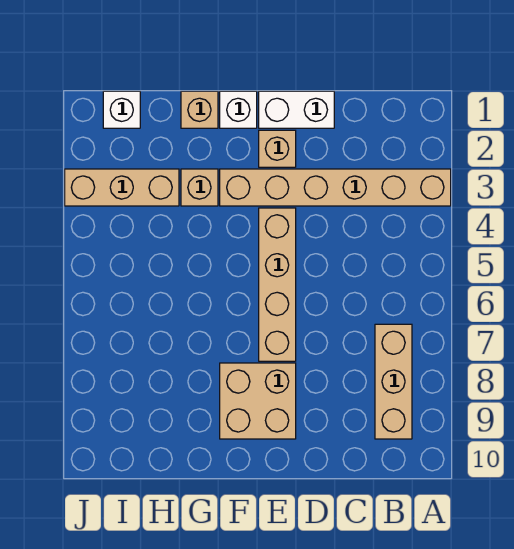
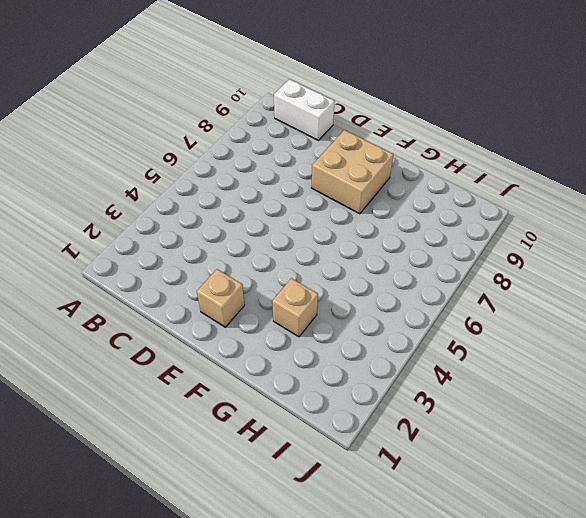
white brick B10:C10 level 1 -> white brick D1:E1 level 1
none -> tan brick A3:F3 level 1
none -> tan brick B7:B9 level 1

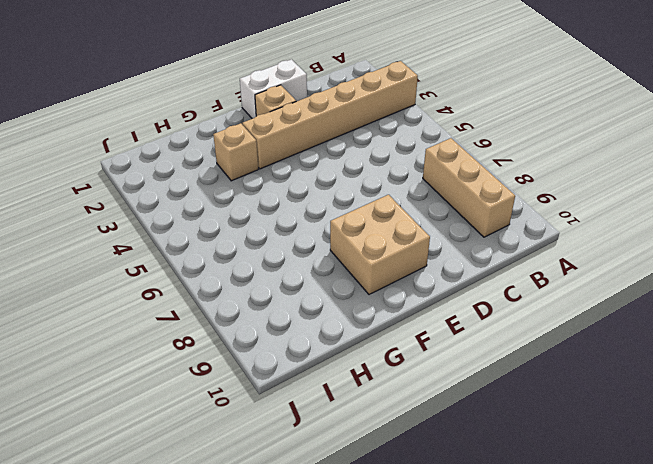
none -> tan brick E4:E7 level 1
none -> white brick F1 level 1

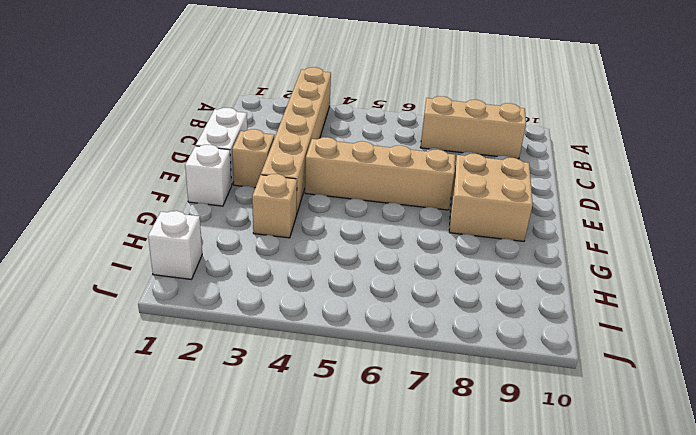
none -> tan brick G1 level 1
none -> tan brick H3:J3 level 1

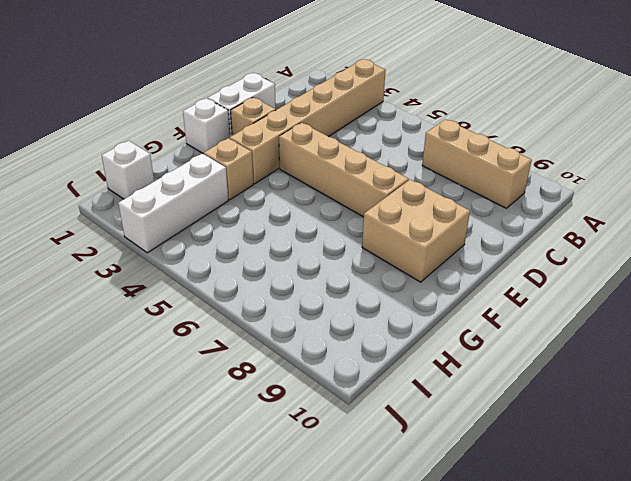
white brick H3:J3 level 1 -> tan brick H3:J3 level 1
none -> tan brick G1 level 1

